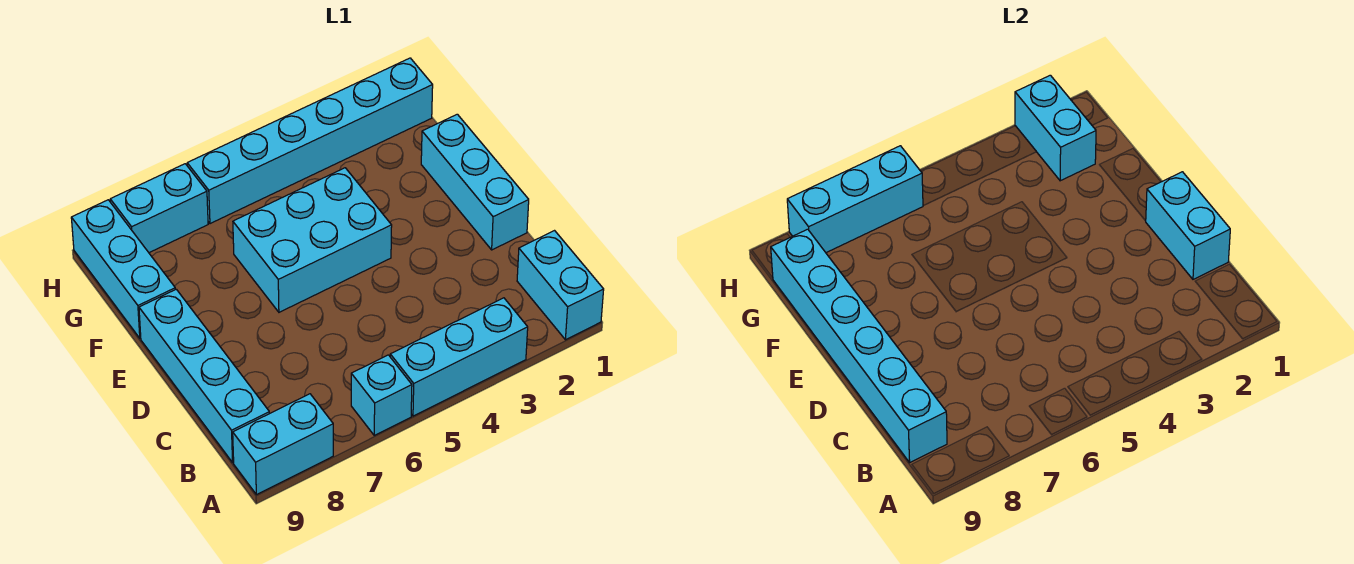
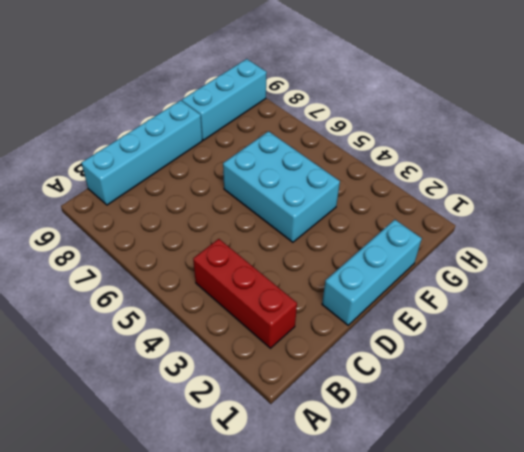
red brick B2:B4 level 1 -> none
none -> cyan brick A1:B1 level 1
none -> cyan brick A3:A5 level 1
none -> cyan brick A6 level 1

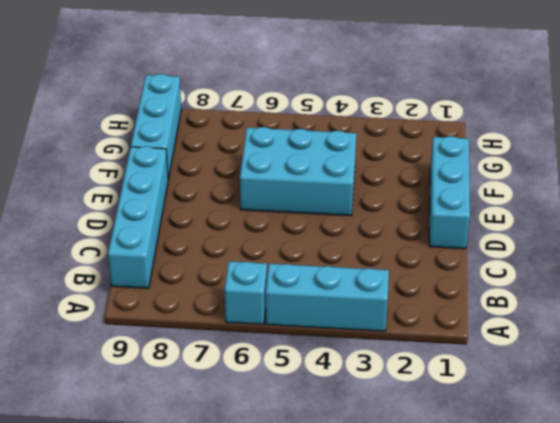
none -> cyan brick A1:B1 level 1
none -> cyan brick A8:A9 level 1
none -> cyan brick H1:H6 level 1

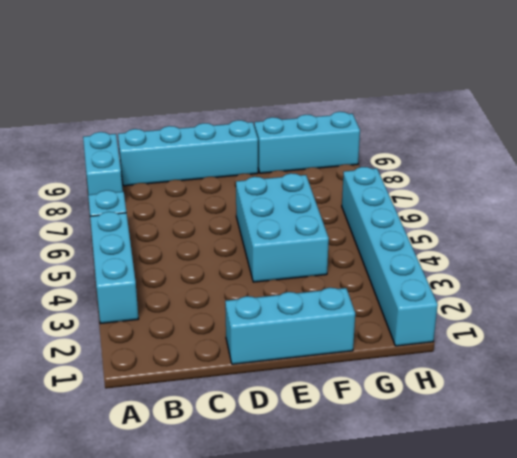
none -> cyan brick A1:B1 level 1
none -> cyan brick H7:H8 level 1
none -> cyan brick B9:G9 level 2

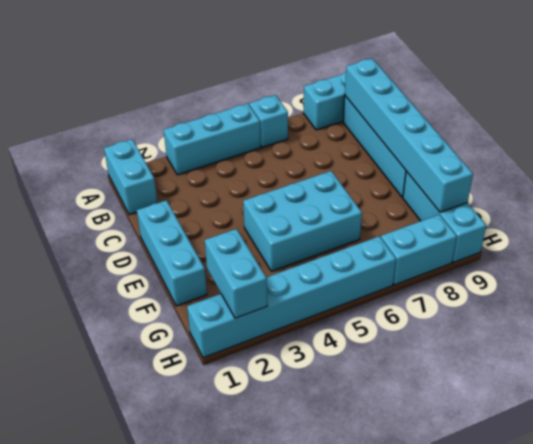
none -> cyan brick C1:D1 level 2
none -> cyan brick H6:H8 level 2

